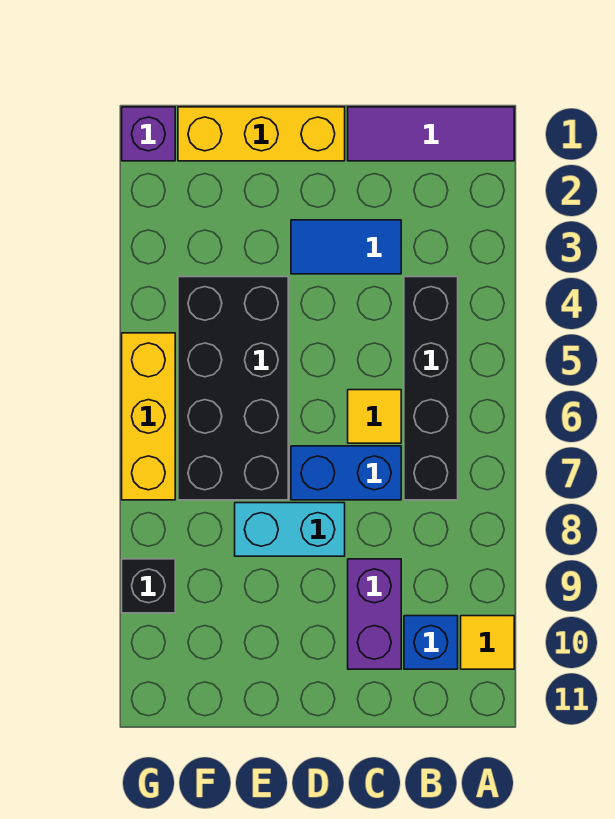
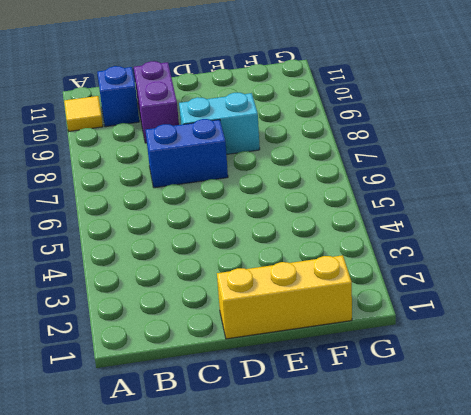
none -> purple tile A1:C1 level 1
none -> black brick B4:B7 level 1
none -> blue tile C3:D3 level 1

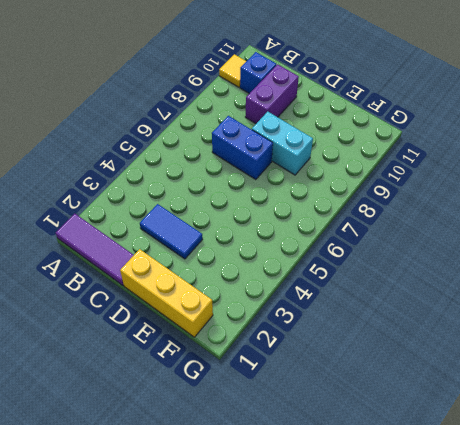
none -> black brick B4:B7 level 1
none -> yellow tile C6 level 1
none -> black brick E4:F7 level 1

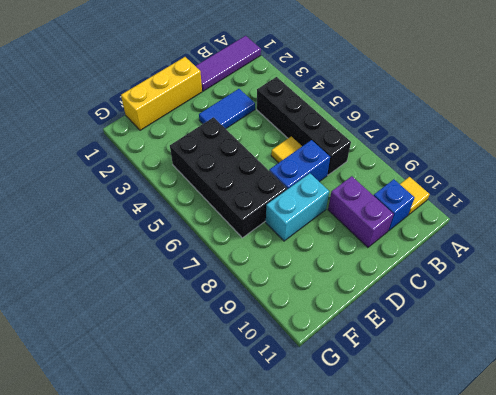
none -> purple brick G1 level 1
none -> yellow brick G5:G7 level 1
none -> black brick G9 level 1

